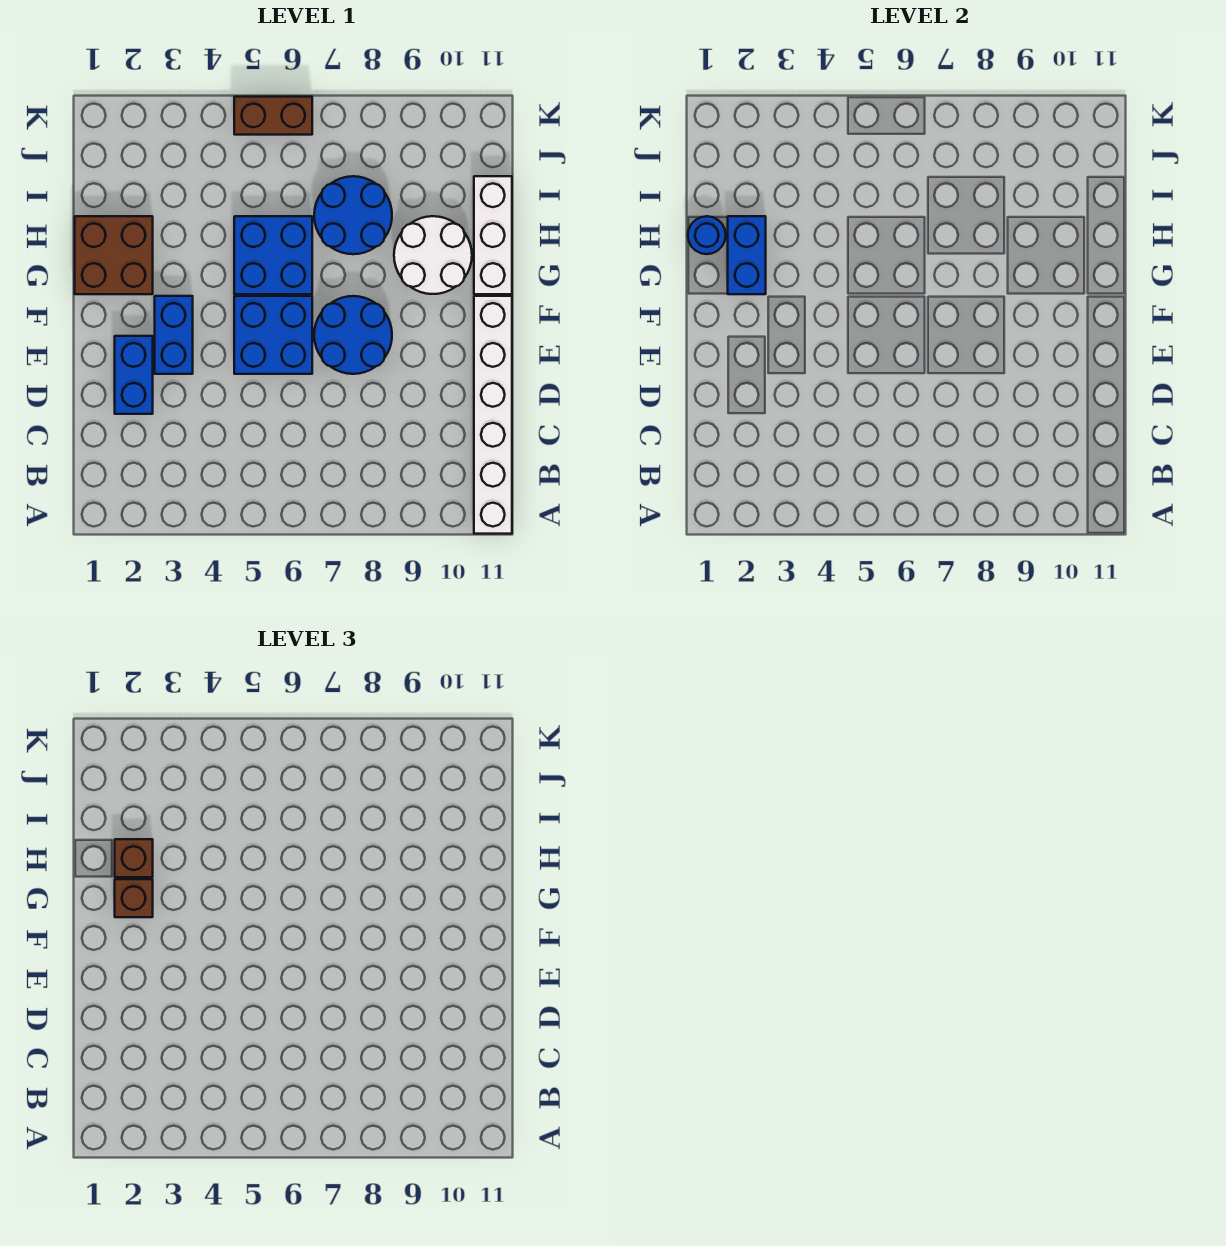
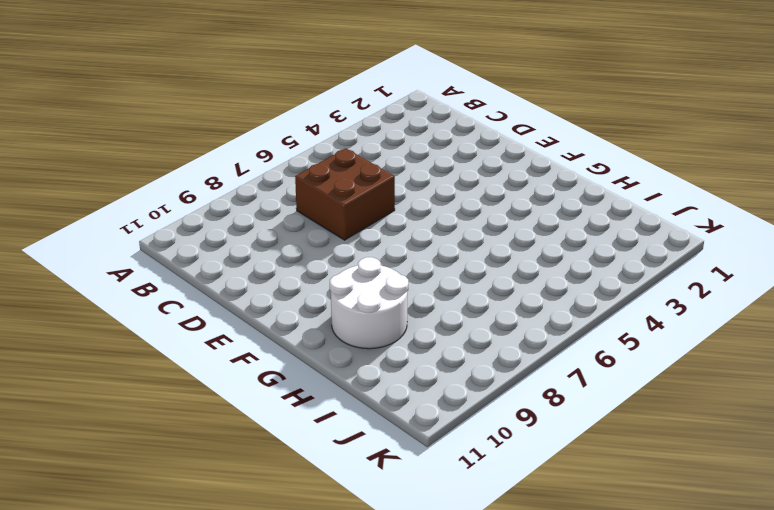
brown brick C6:D7 level 1 -> brown brick G1:H2 level 1
none -> white brick A11:F11 level 1
none -> blue brick D2:E2 level 1
none -> blue brick E3:F3 level 1

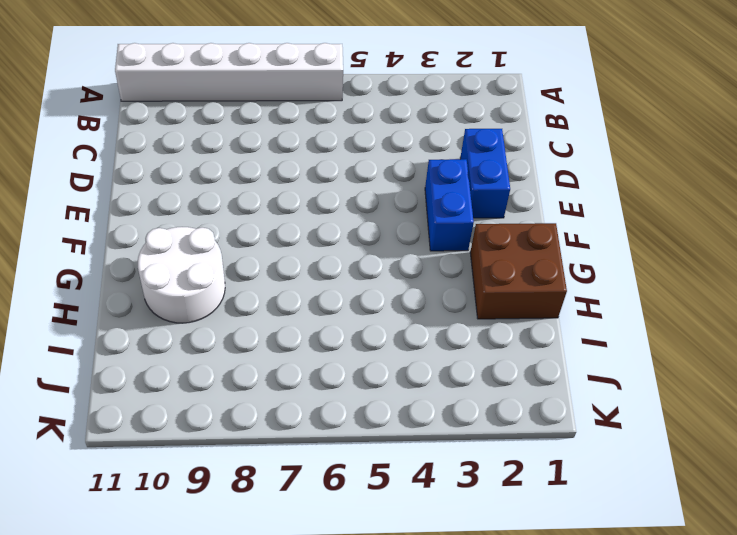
white brick A6:A11 level 1 -> white brick A11:F11 level 1
none -> blue brick E5:F6 level 1
none -> blue round brick E7:F8 level 1
none -> blue brick G5:H6 level 1

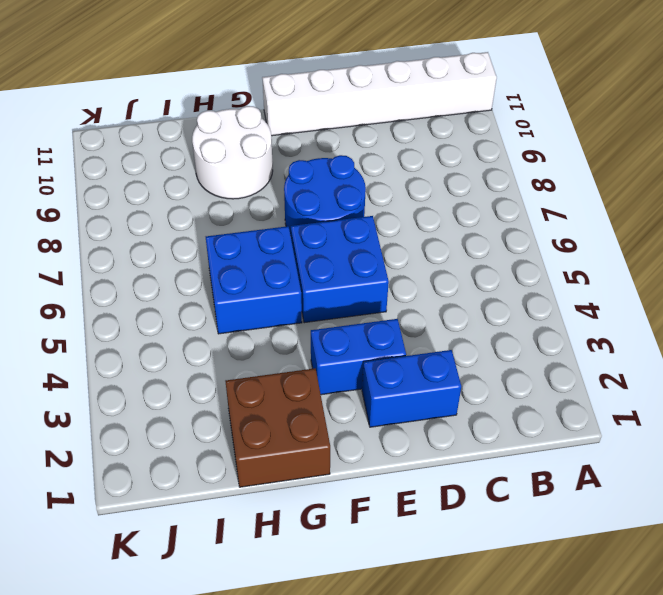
none -> white brick G11:I11 level 1
none -> blue round brick H7:I8 level 1
none -> brown brick K5:K6 level 1

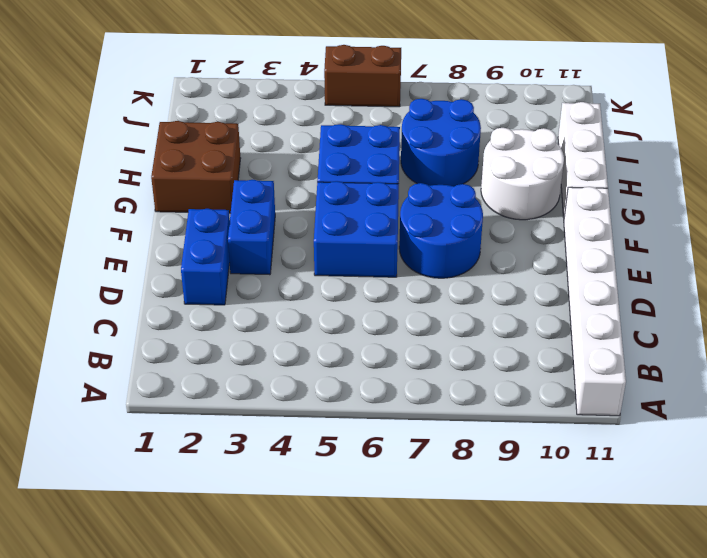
none -> blue brick G2:H2 level 2
none -> blue round brick H1 level 2
none -> brown brick G2 level 3

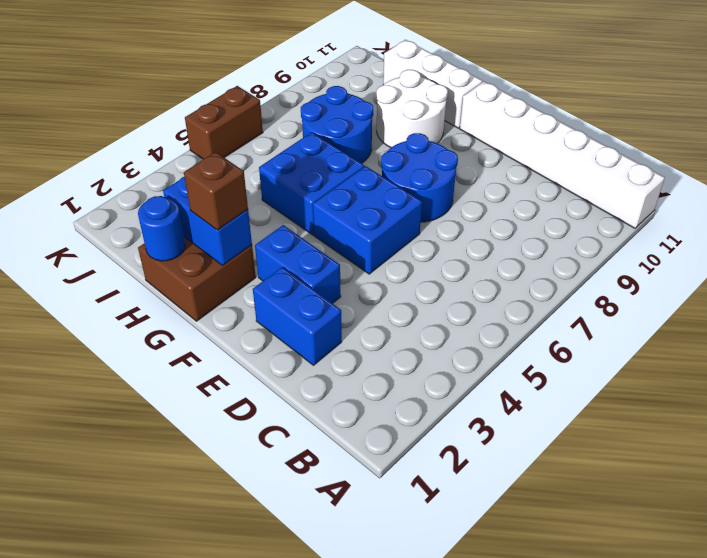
none -> brown brick H2 level 3

